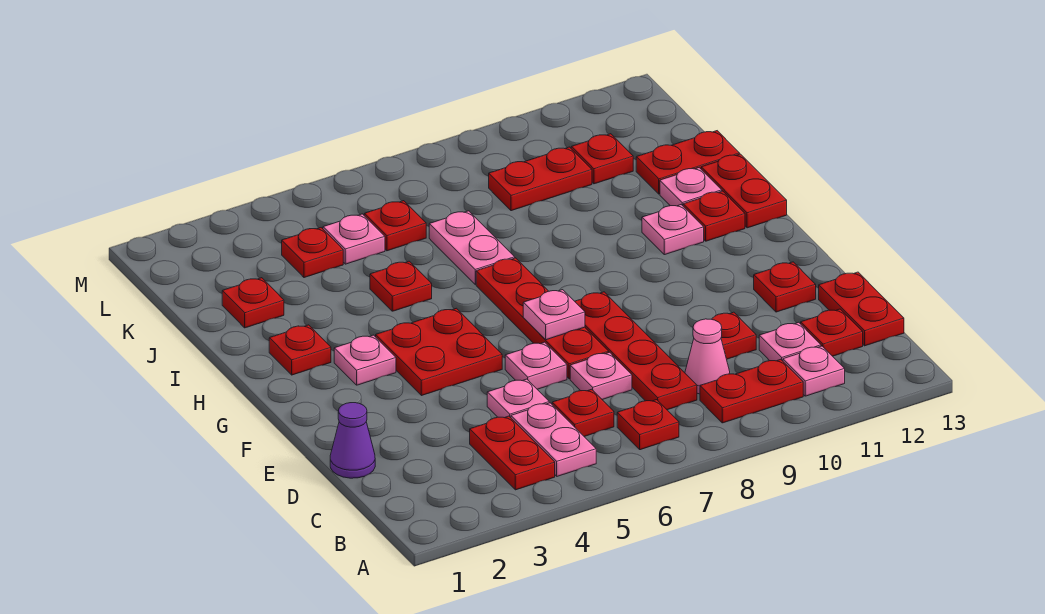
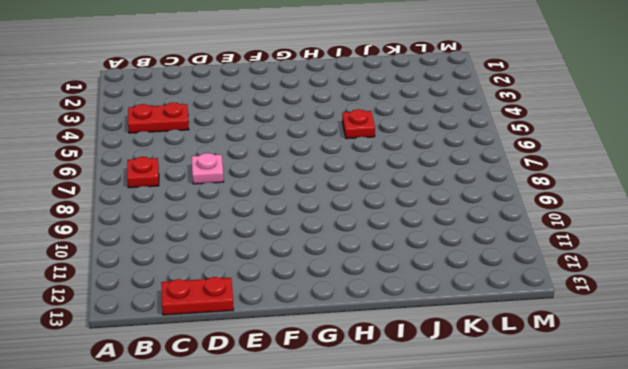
none -> pink plate B5:C5 level 1
none -> red plate B9:B10 level 1
none -> pink plate B11 level 1
none -> red plate C6 level 1

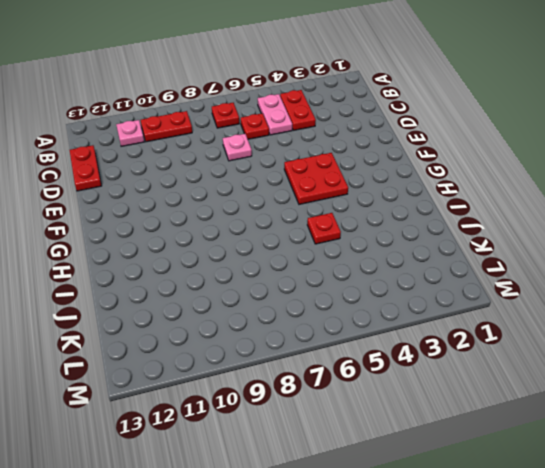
none -> red plate C8:F8 level 1
none -> pink cone C9 level 1
none -> pink plate C11 level 1
none -> red plate C12 level 1

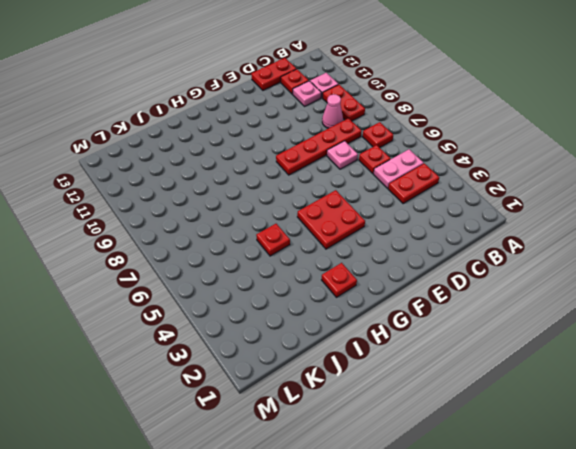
none -> purple cone D1 level 1
none -> pink plate D5 level 1
none -> red plate D10 level 1
none -> pink plate E6 level 1

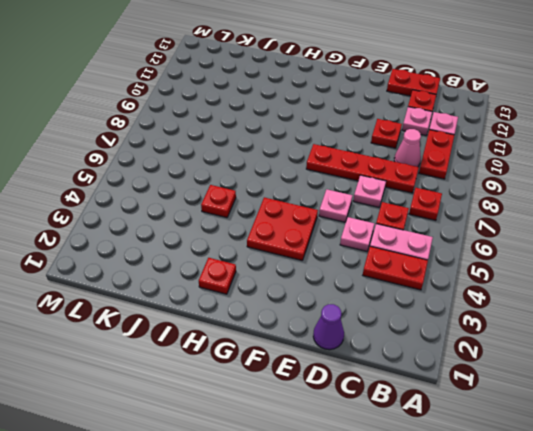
none -> red plate E7:H7 level 1
none -> red plate E12 level 1
none -> pink plate G3 level 1
none -> pink plate H11 level 1

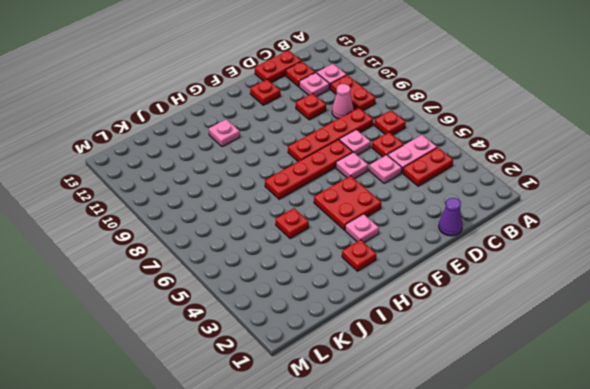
none -> red plate H12 level 1
none -> red plate H13:I13 level 1
none -> pink plate I7:J7 level 1
none -> pink plate I12 level 1

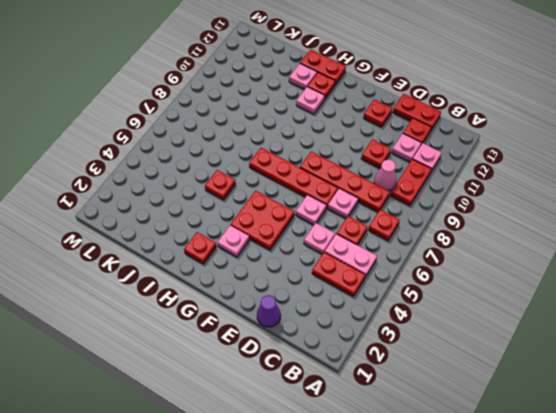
none -> pink plate I7:J7 level 1
none -> red plate J2 level 1
none -> red plate J12:J13 level 1
none -> red plate K4 level 1

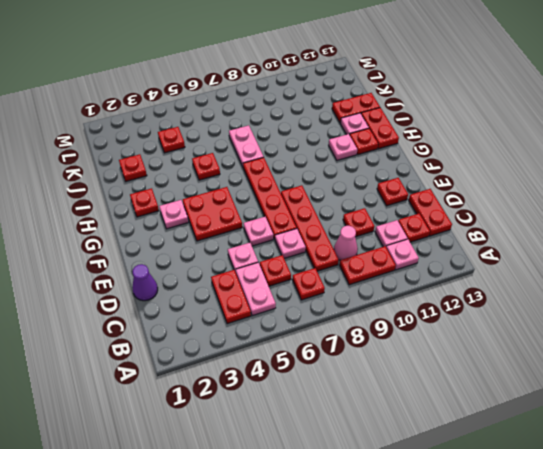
none -> pink plate K5 level 1
none -> red plate K6 level 1
none -> red plate K9:K10 level 1
none -> red plate K11 level 1

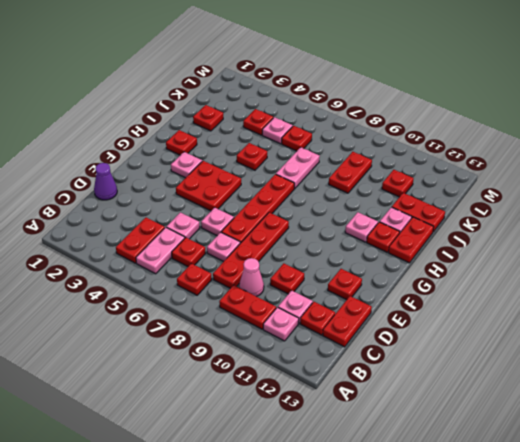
red plate J9:K9 level 1 -> red plate K9:K10 level 1
none -> pink plate F7 level 2

